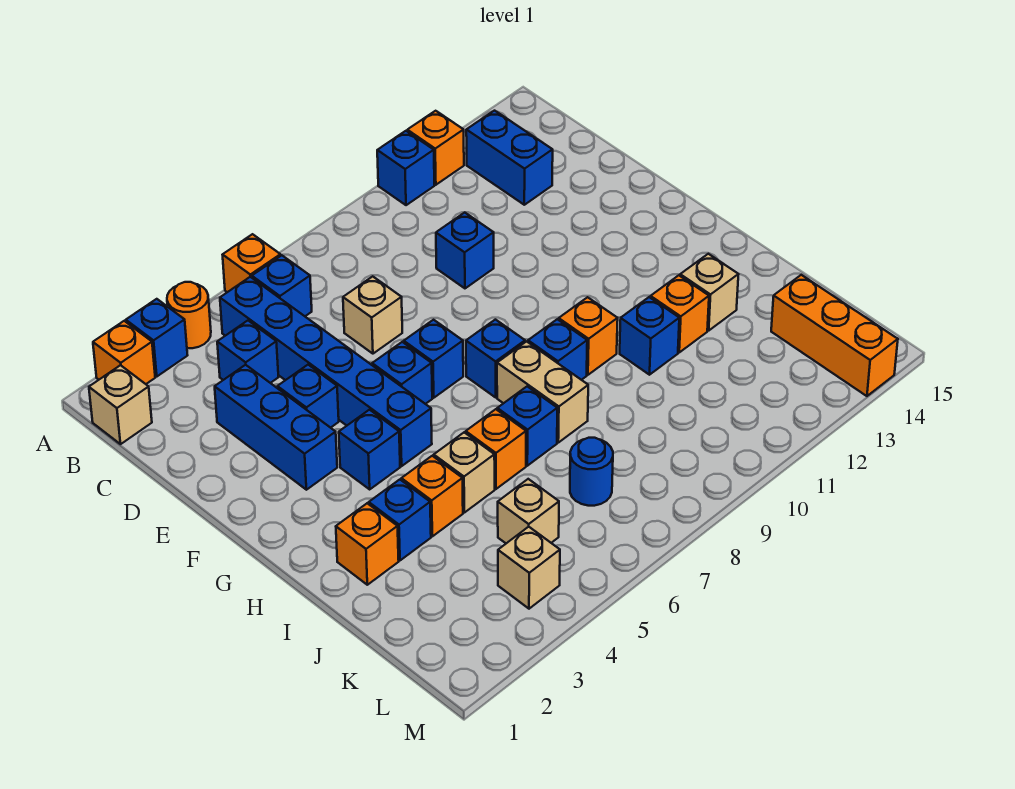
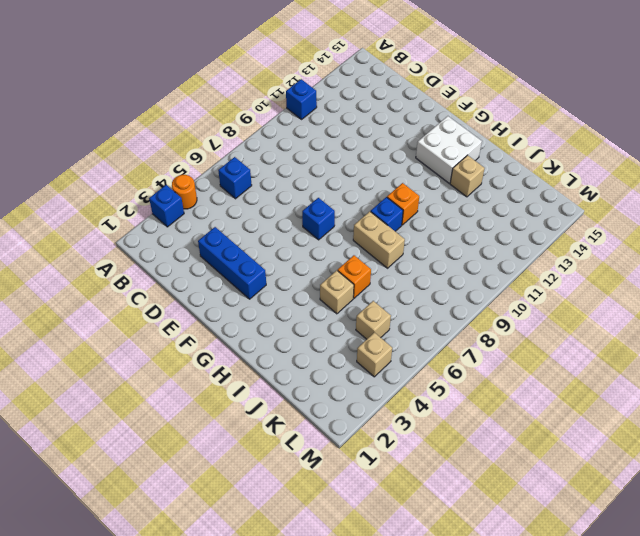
white brick G13:H14 level 1 -> none
none -> orange brick A2 level 1
none -> orange brick A6 level 1
none -> orange brick A12 level 1
none -> tan brick B1 level 1

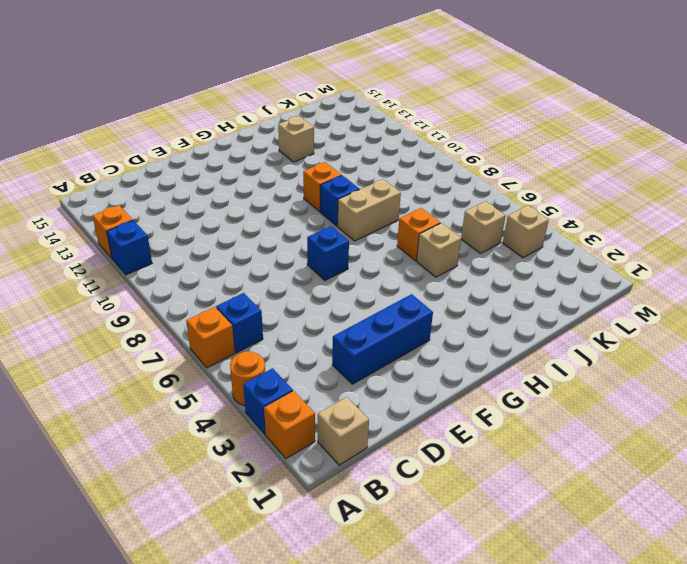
none -> blue brick B5:G5 level 1
none -> blue brick B13:C13 level 1
none -> blue brick C4 level 1
none -> tan brick D7 level 1

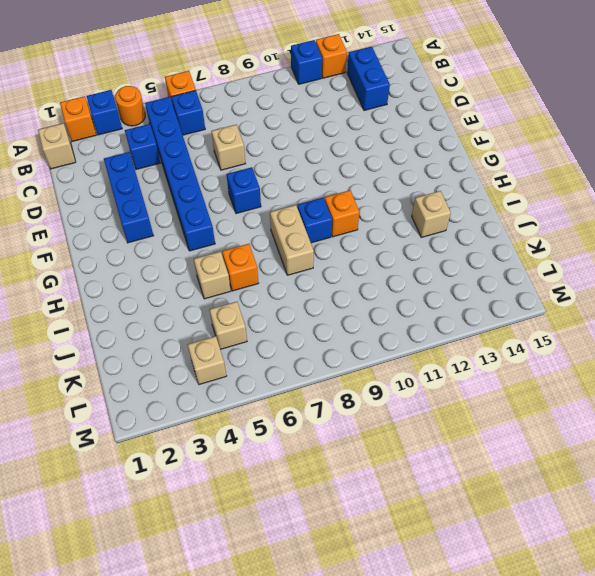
none -> blue brick D10 level 1
none -> blue brick E4 level 1
none -> blue brick F6 level 1
none -> blue brick G4 level 1

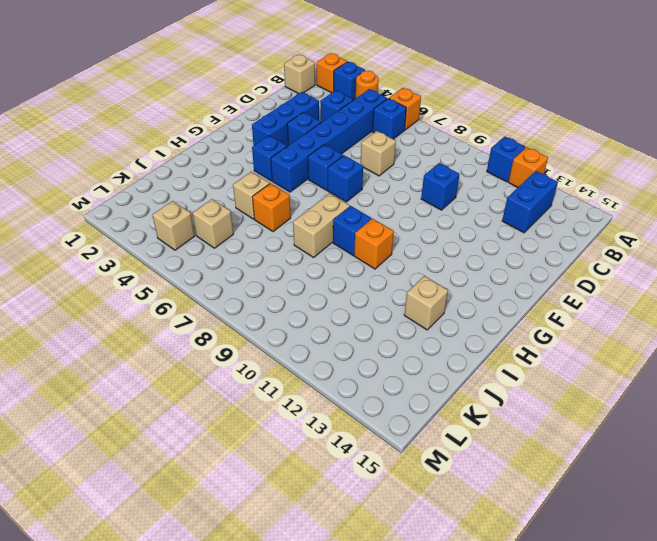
none -> blue brick G8 level 1
none -> orange brick I2 level 1
none -> blue brick I3 level 1
none -> orange brick I4 level 1

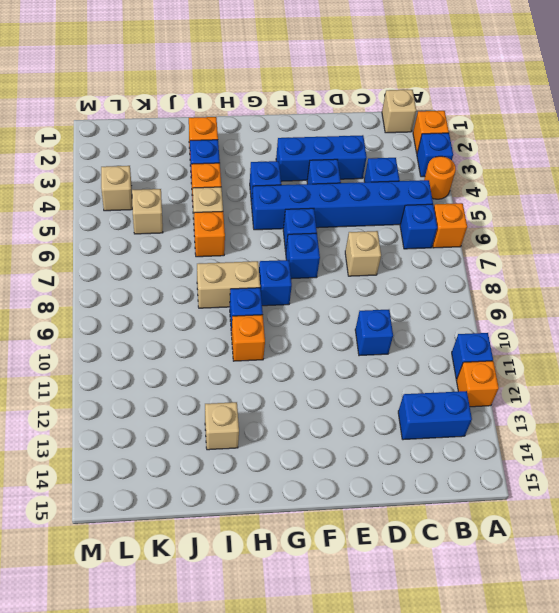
none -> blue brick I7 level 1
none -> blue brick I11 level 1
none -> orange brick I12 level 1
none -> blue round brick K7 level 1

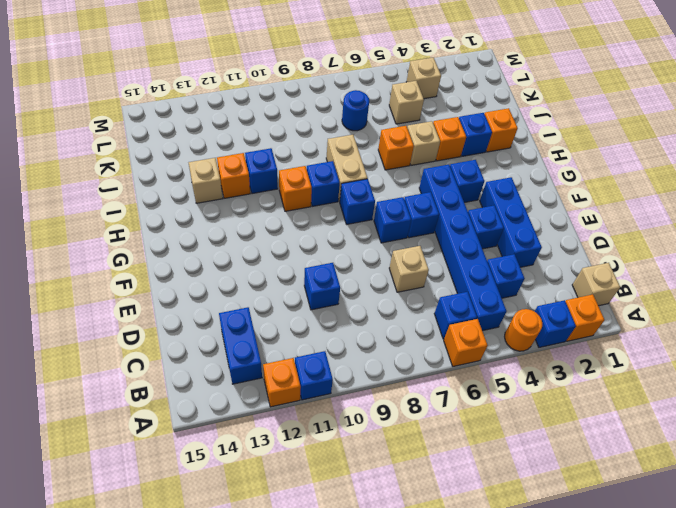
none -> blue brick I7 level 1
none -> orange brick K14:M14 level 1

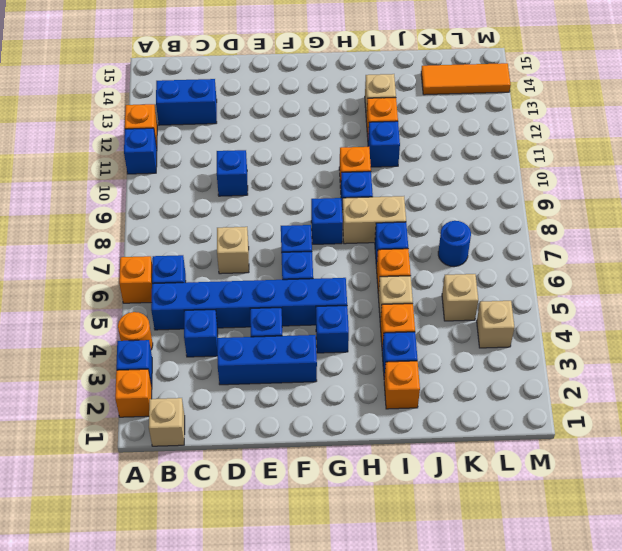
orange tile K14:M14 level 1 -> orange brick K14:M14 level 1

